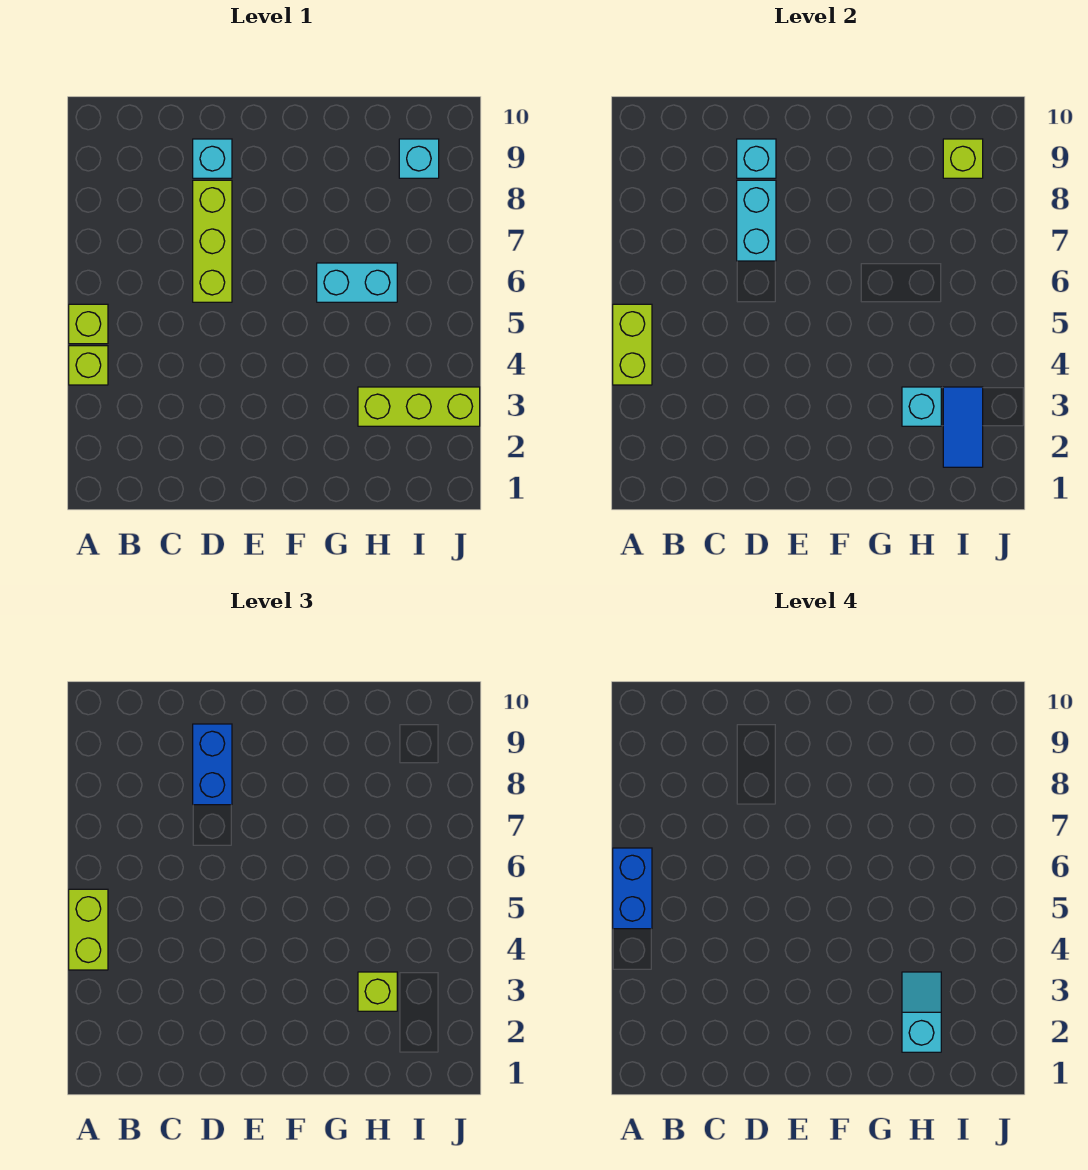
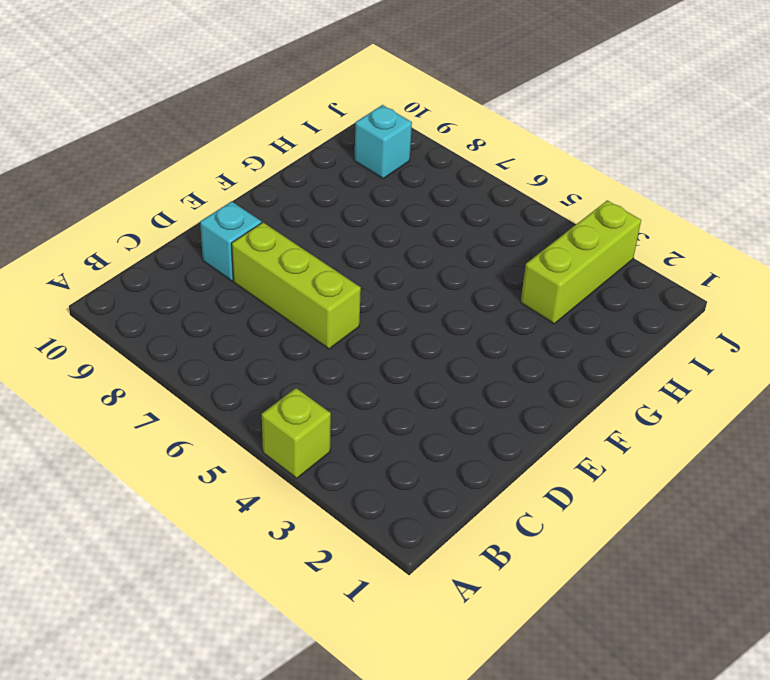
none -> lime brick A5 level 1
none -> cyan brick G6:H6 level 1
none -> lime brick A4:A5 level 2

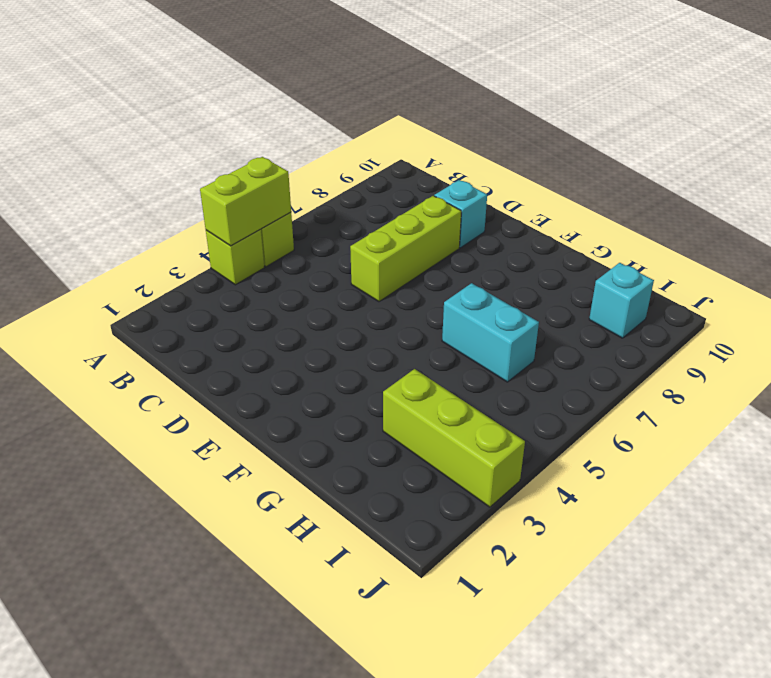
none -> cyan brick D7:D8 level 2
none -> cyan brick D9 level 2
none -> cyan brick H3 level 2

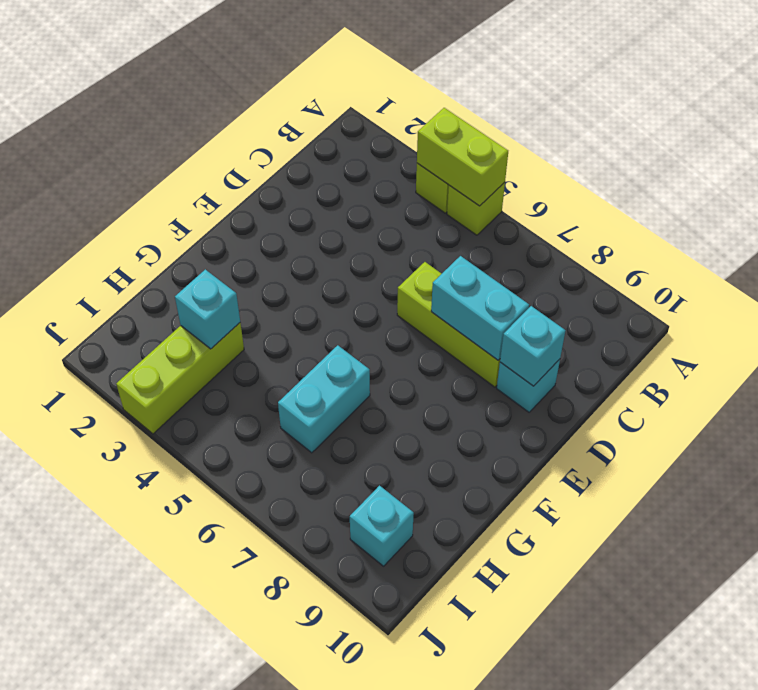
none -> blue tile I2:I3 level 2
none -> lime brick I9 level 2
none -> lime brick A4:A5 level 3

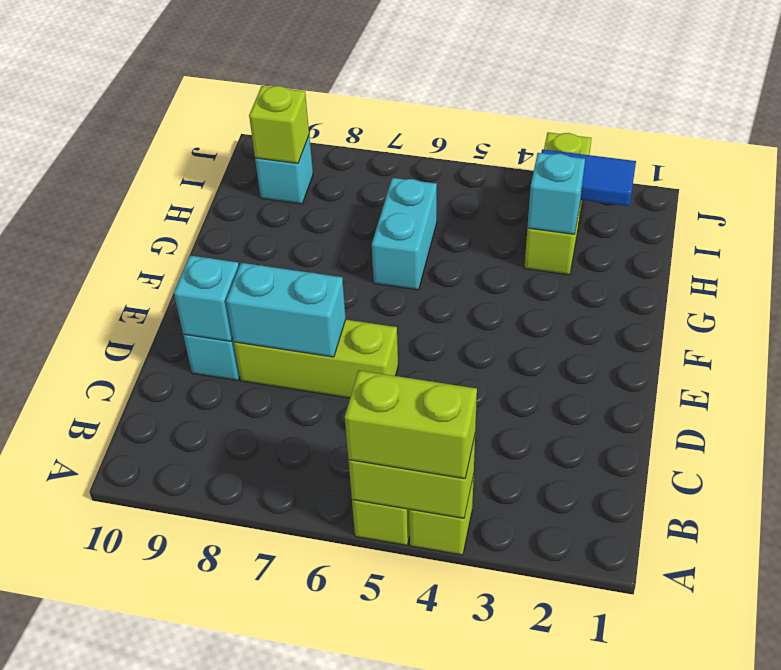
none -> blue brick D8:D9 level 3
none -> lime brick H3 level 3
none -> blue brick A5:A6 level 4

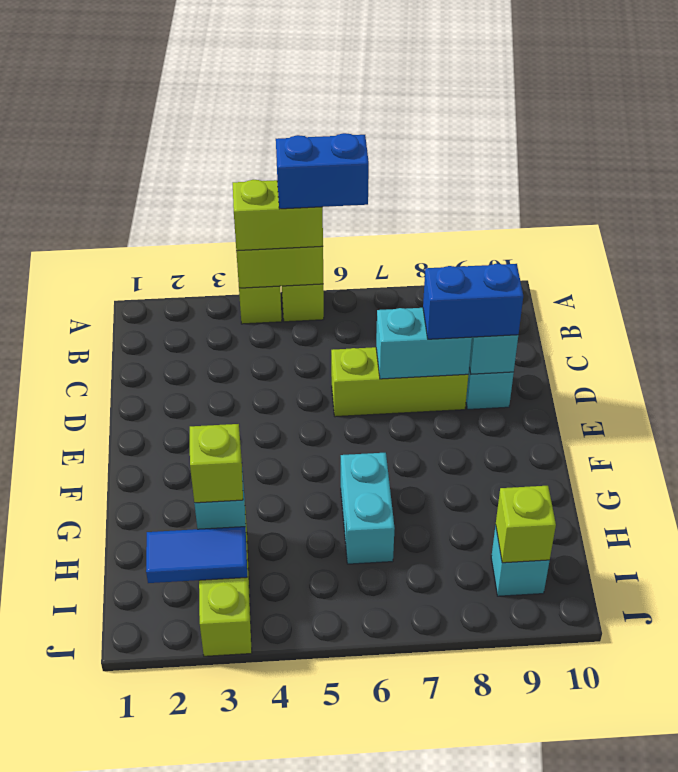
none -> cyan slope H2:H3 level 4 top 2

